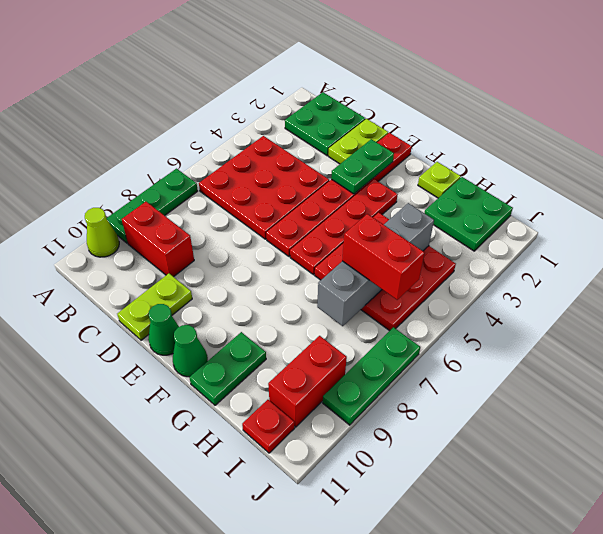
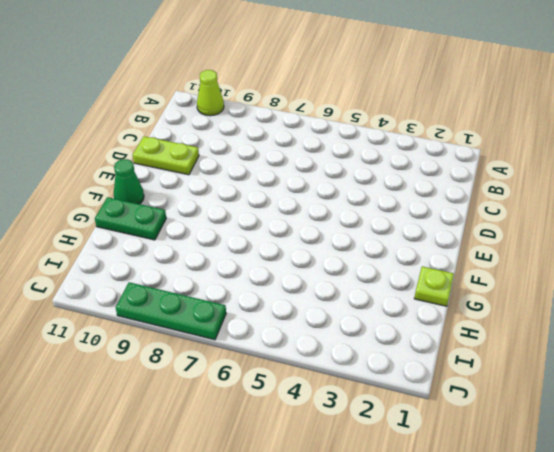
none -> green plate A7:A9 level 1
none -> green plate B1:C2 level 1
none -> red plate B4:D6 level 1

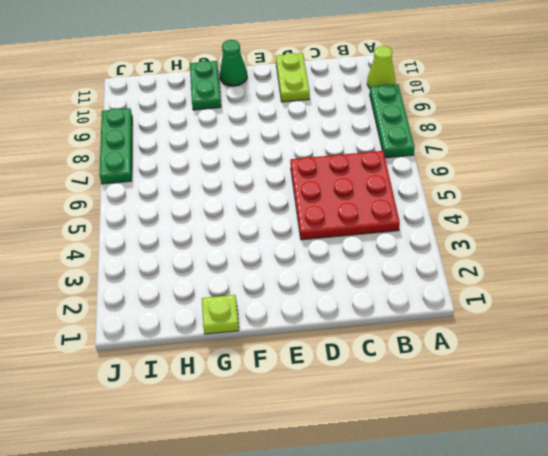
none -> green plate B1:C2 level 1
none -> red brick B9:C9 level 1
none -> lime plate D1:D2 level 1

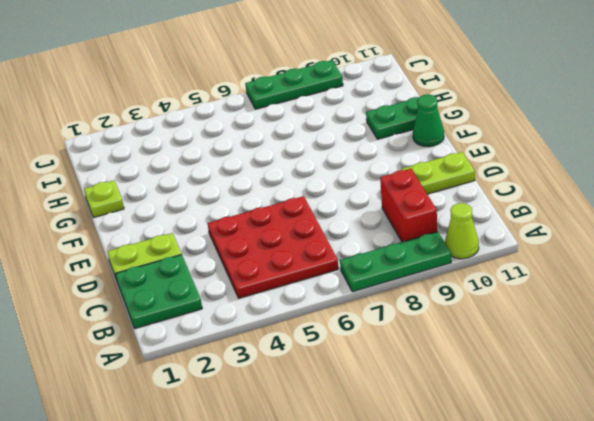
none -> red plate E1:E6 level 1
none -> green cone E11 level 1
none -> red plate F3:F6 level 1

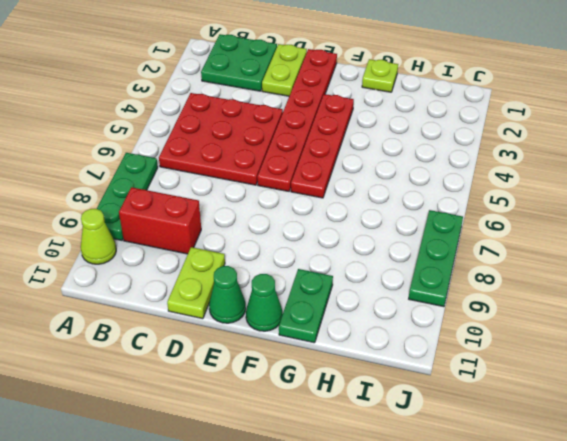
none -> red plate G4:I6 level 1
none -> green plate H1:I2 level 1
none -> red brick I9:I10 level 1

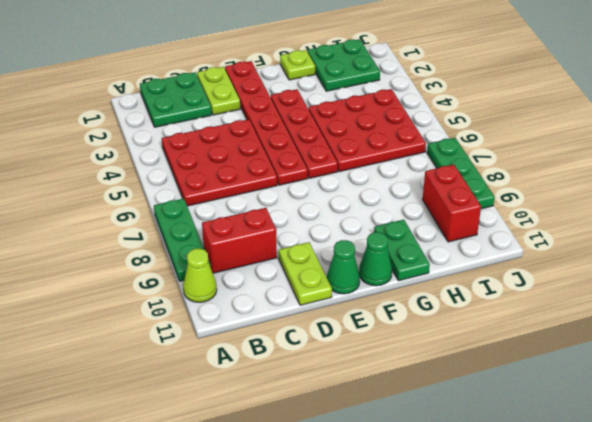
none -> red plate I11 level 1
none -> green plate E2:E3 level 2
none -> grey brick H4:H7 level 2

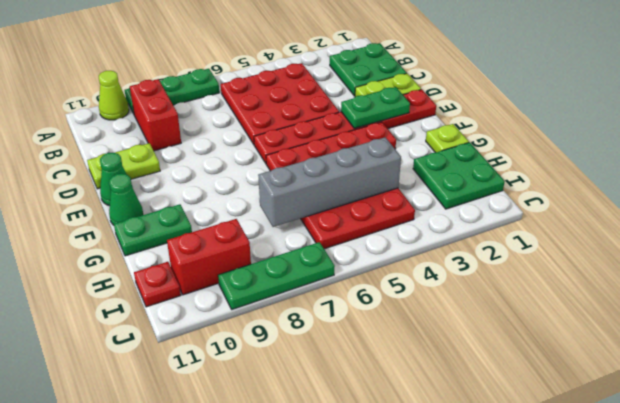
none -> red brick H6:I6 level 3

